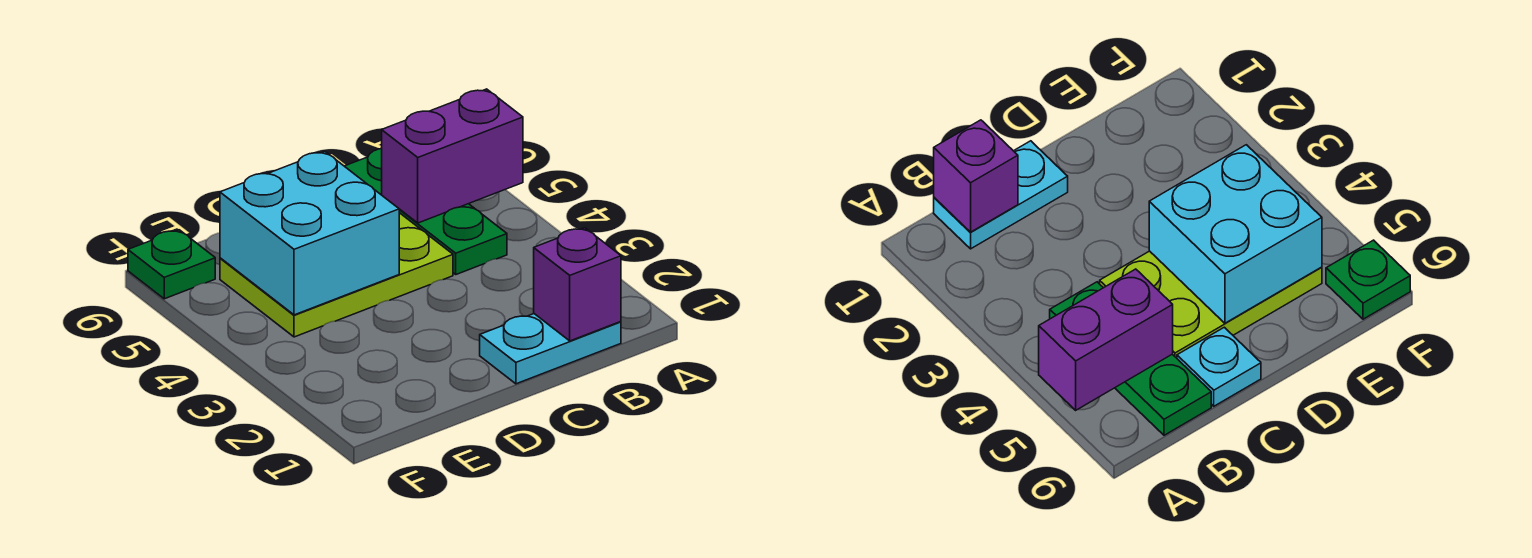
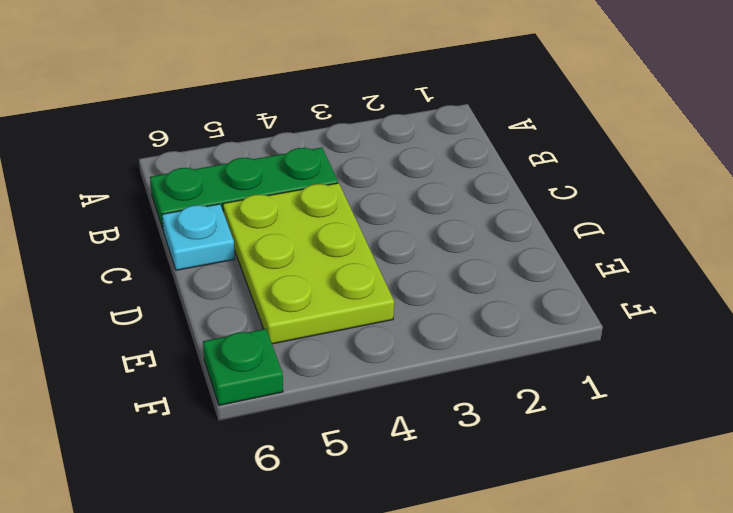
none -> cyan plate B1:C1 level 1
none -> purple brick A5:B5 level 2

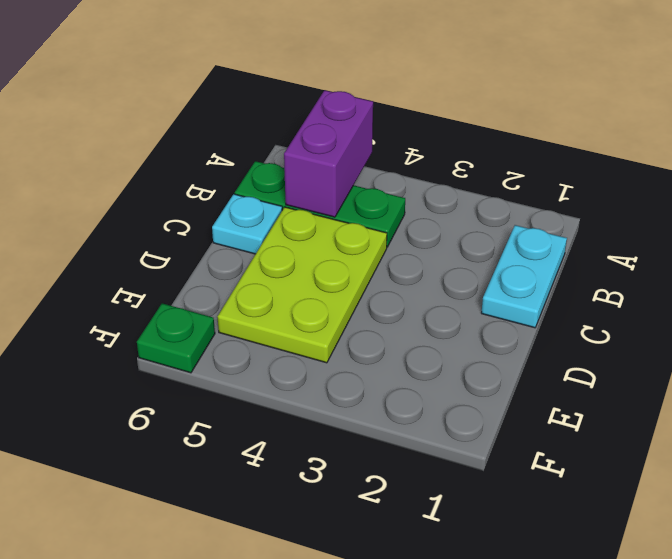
none -> purple brick B1 level 2
none -> cyan brick D4:E5 level 2

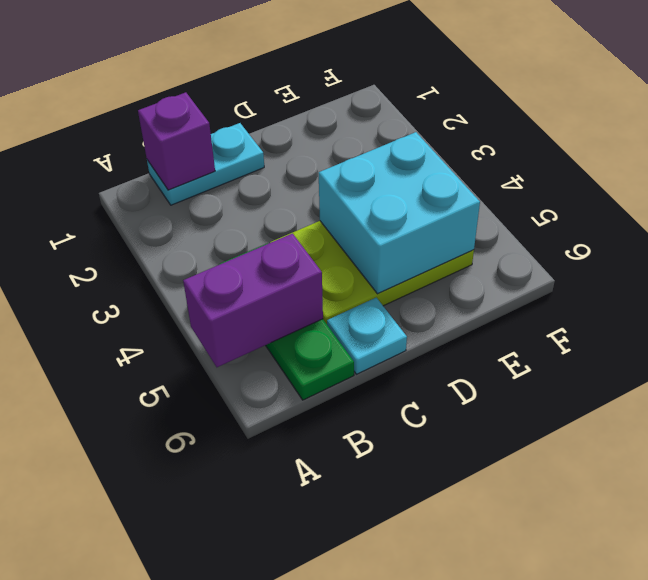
none -> green plate F6 level 1

